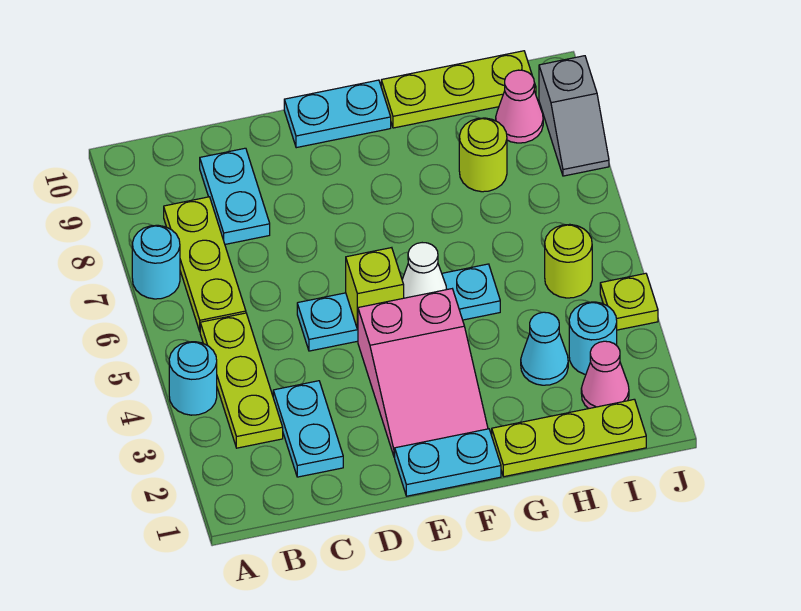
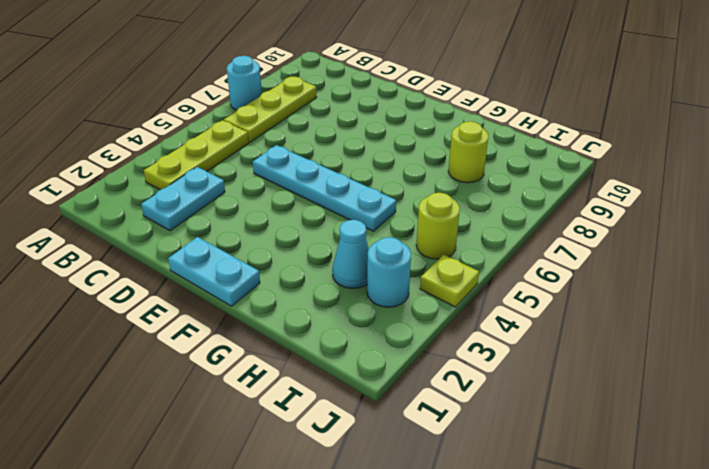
none -> cyan round brick A4 level 1
none -> cyan plate C8:C9 level 1
none -> pink slope E2:F4 level 1 top 4

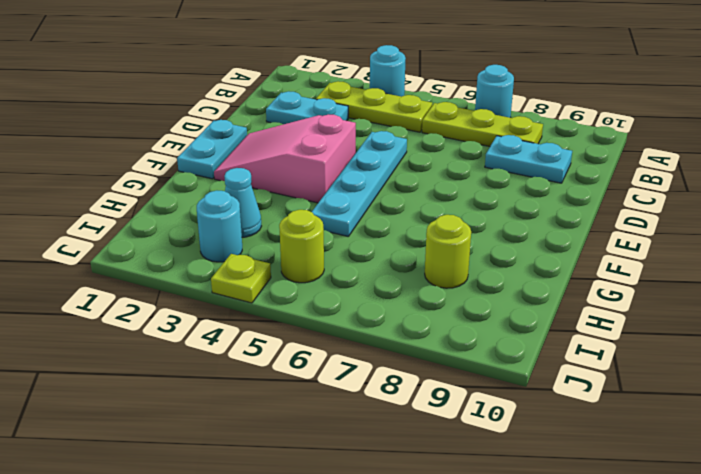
none -> cyan plate E10:F10 level 1
none -> lime plate G1:I1 level 1
none -> lime plate G10:I10 level 1

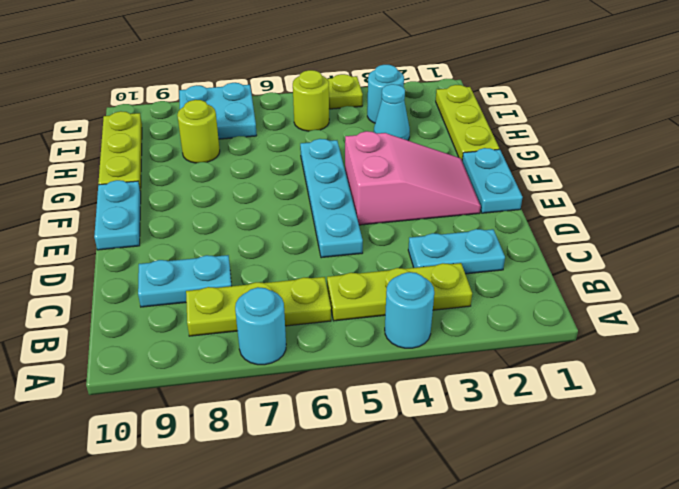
cyan plate I7:J8 level 1 -> grey slope J8:J9 level 1 top 9
none -> pink cone I2 level 1
none -> pink cone I9 level 1
none -> lime brick E5 level 2

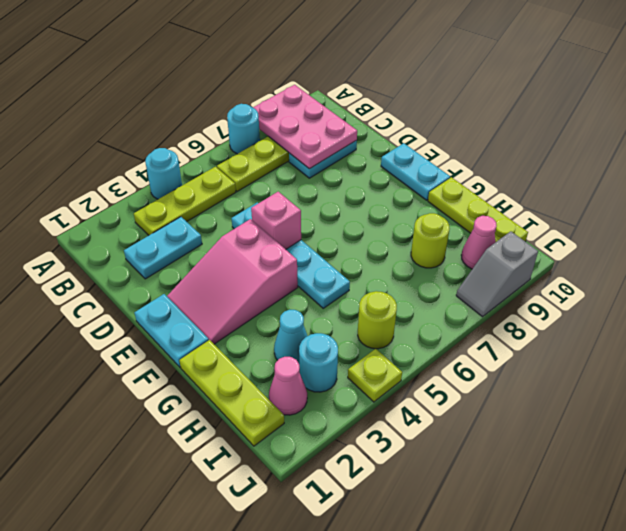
pink plate A8:C9 level 2 -> none
pink brick E5 level 2 -> lime brick E5 level 2
none -> white cone F5 level 2

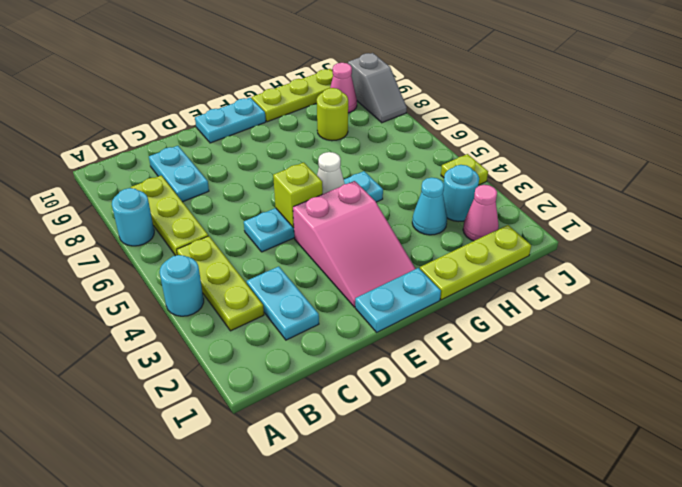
none -> lime round brick I5 level 1

